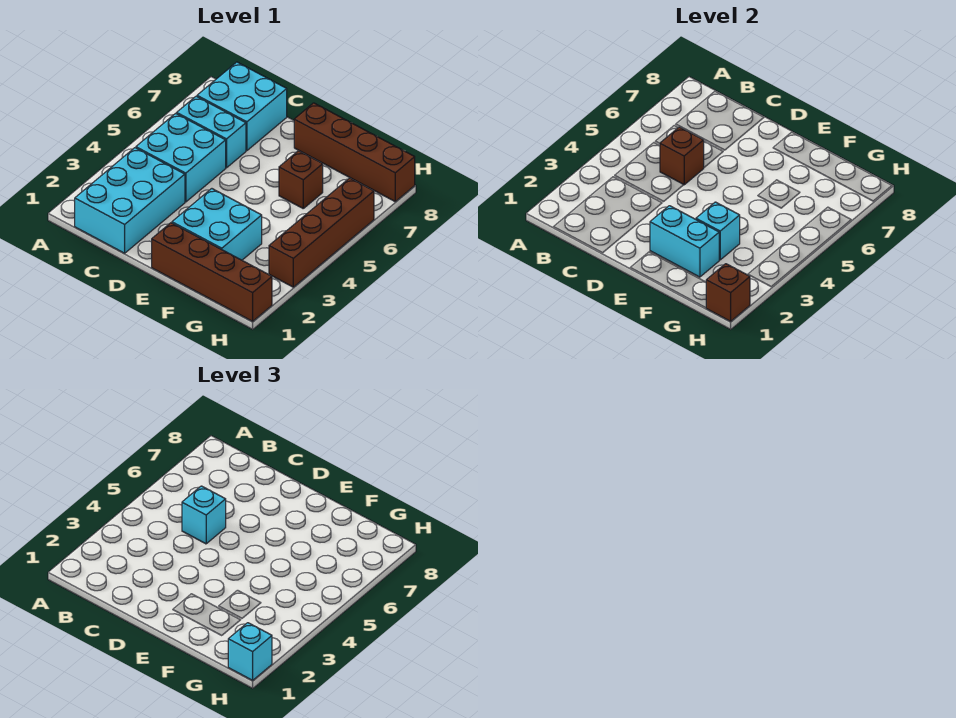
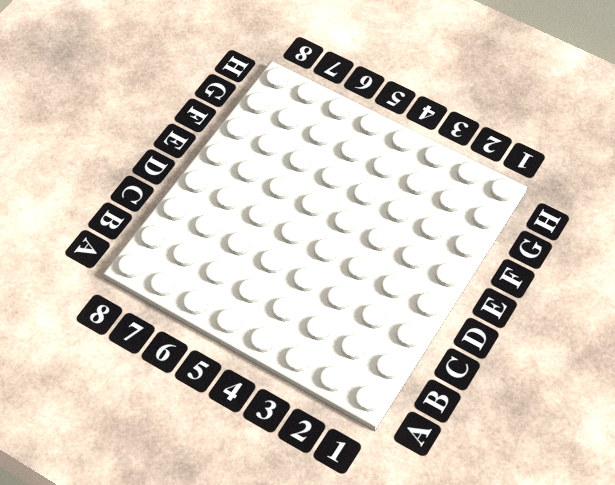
none -> cyan brick B1:C3 level 1
none -> cyan brick B4:C5 level 1
none -> cyan brick B6:C6 level 1

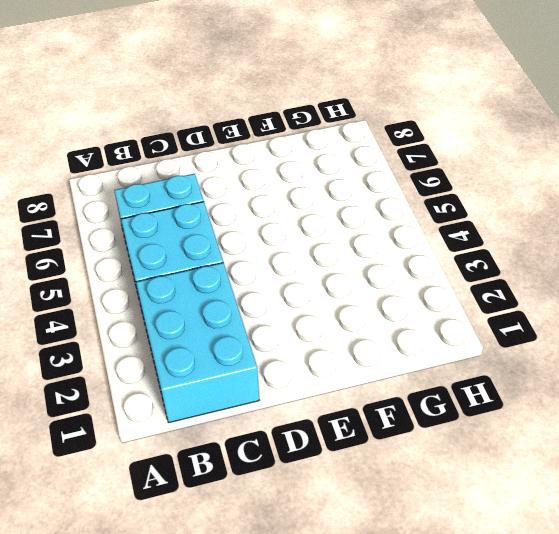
none -> cyan brick B7:C8 level 1
none -> brown brick E1:H1 level 1
none -> cyan brick E2:F3 level 1

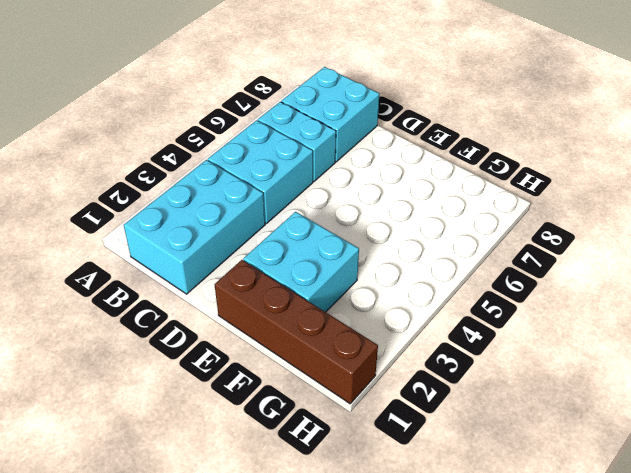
none -> brown brick E8:H8 level 1
none -> brown brick F6 level 1
none -> brown brick H3:H6 level 1

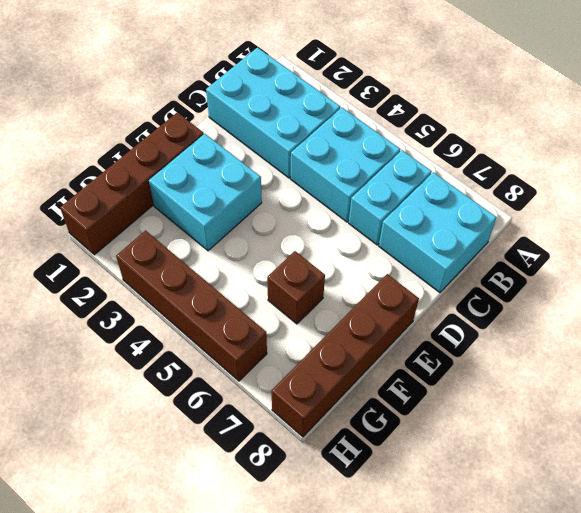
none -> brown brick C5 level 2
none -> cyan brick E2:F2 level 2
none -> cyan brick F3 level 2

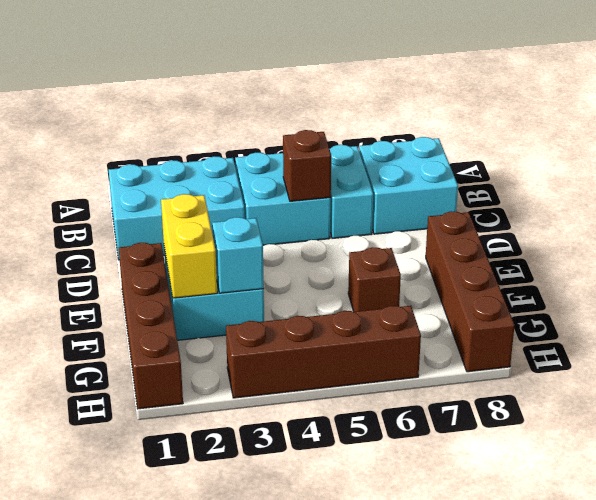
yellow brick E2:F2 level 2 -> cyan brick E2:F2 level 2
none -> brown brick H1 level 2
none -> cyan brick C5 level 3
none -> cyan brick H1 level 3

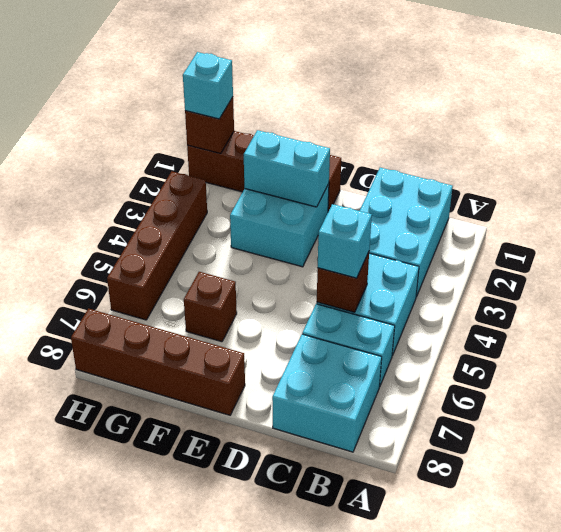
none -> cyan brick F3 level 2

